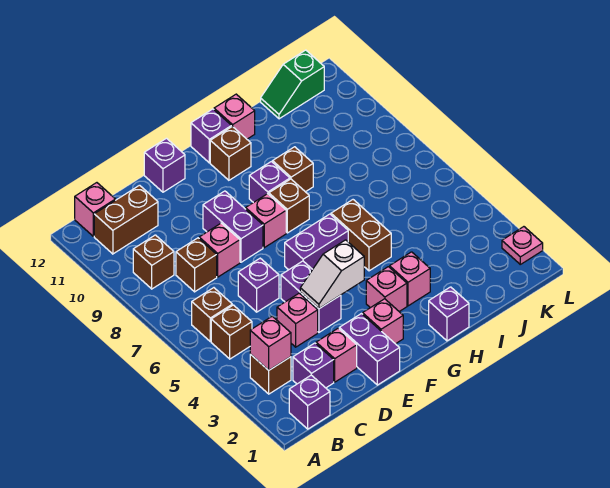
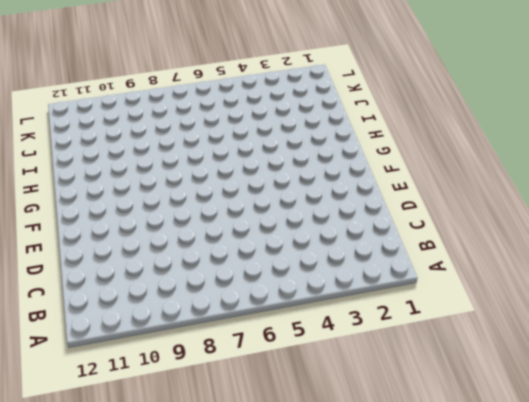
none -> purple brick B1 level 1
none -> brown brick B3 level 1
none -> brown brick B5 level 1
none -> brown brick B6 level 1

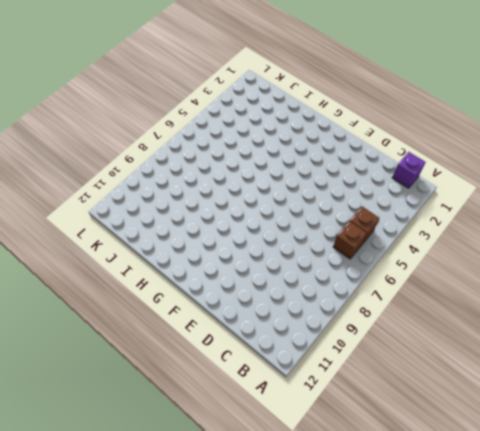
none -> brown brick B3 level 1
none -> brown brick B9 level 1
none -> brown brick B11:C11 level 1
none -> pink brick B12 level 1

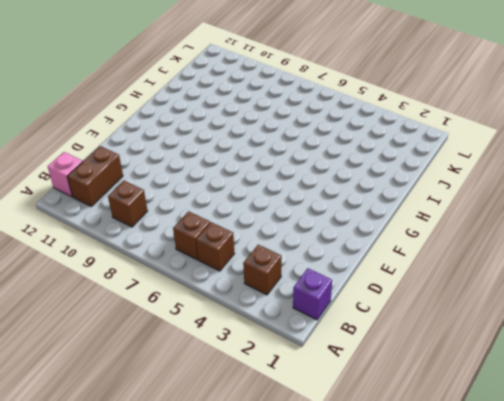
none -> purple brick C2 level 1
none -> brown brick C8 level 1
none -> pink brick D2 level 1
none -> pink brick D4 level 1

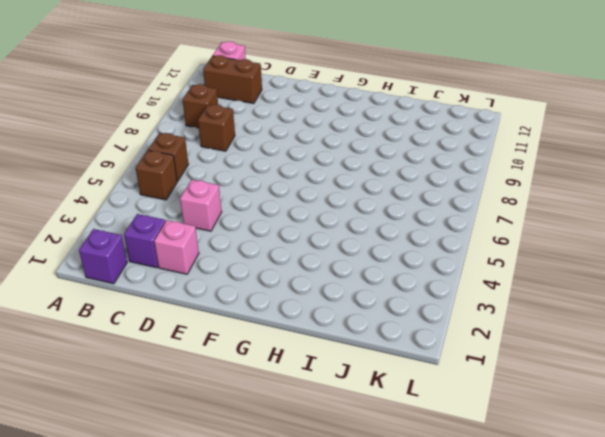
none -> brown brick B3 level 1
none -> purple brick D6 level 1
none -> pink brick D8 level 1
none -> purple brick E1:E2 level 1

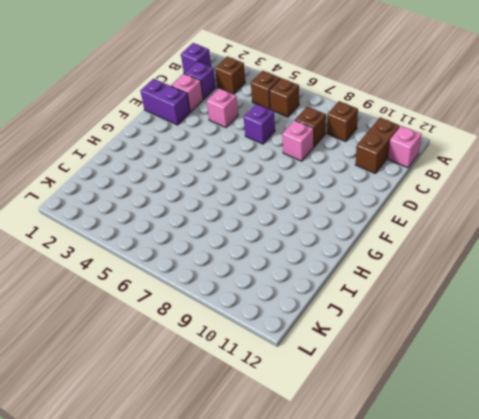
none -> purple brick E4:E5 level 1
none -> purple brick E8:E9 level 1
none -> purple brick E12 level 1
none -> pink brick F2 level 1

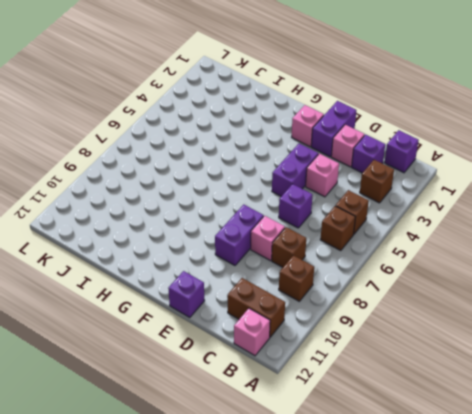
none -> purple brick F6:G6 level 1
none -> pink brick F8 level 1
none -> pink brick G3 level 1
none -> brown brick G8 level 1

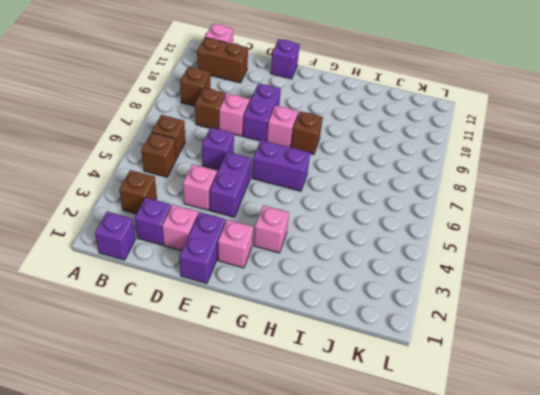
none -> purple brick G9 level 1
none -> brown brick G11 level 1
none -> purple brick G12 level 1
none -> purple brick H1 level 1

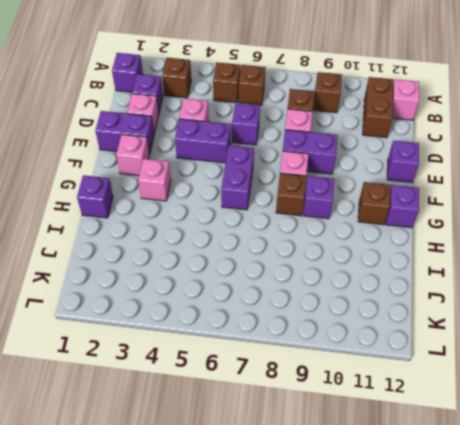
none -> pink brick H3 level 1
none -> brown brick H5:H6 level 1
none -> brown brick H9 level 1
none -> pink brick H12 level 1

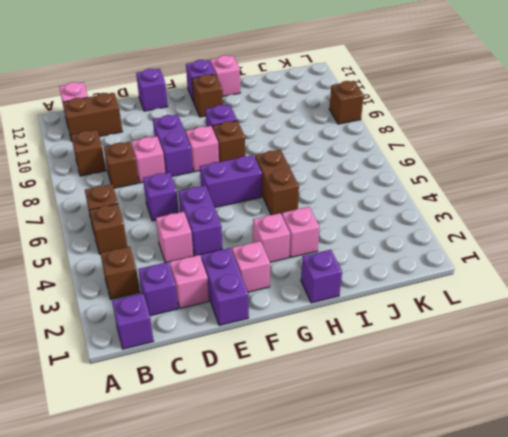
brown brick L9 level 1 -> brown brick H9 level 1
none -> green slope J12:K12 level 1 top K
none -> pink plate L2 level 1
none -> pink brick B3 level 2
none -> white slope E4:F4 level 2 top F

